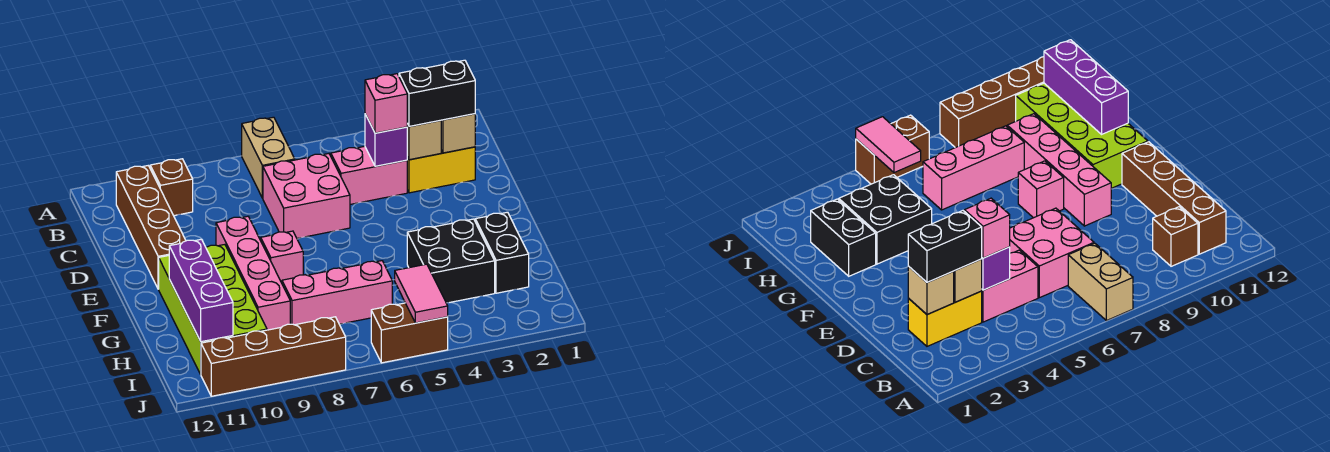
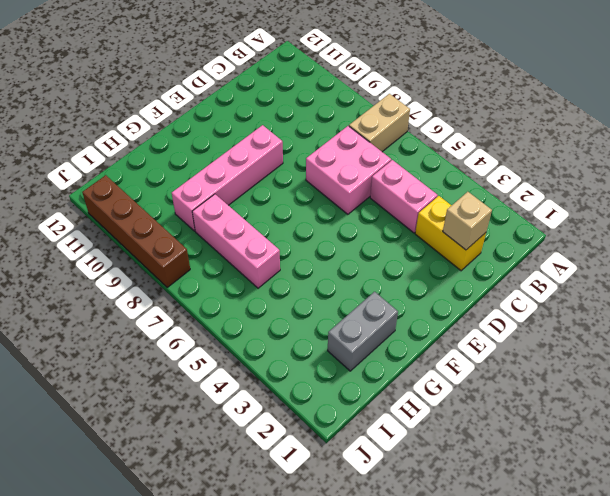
grey brick G2:H2 level 1 -> black brick G2:H2 level 1
none -> brown brick B10 level 1
none -> brown brick B11:E11 level 1
none -> pink brick F8 level 1

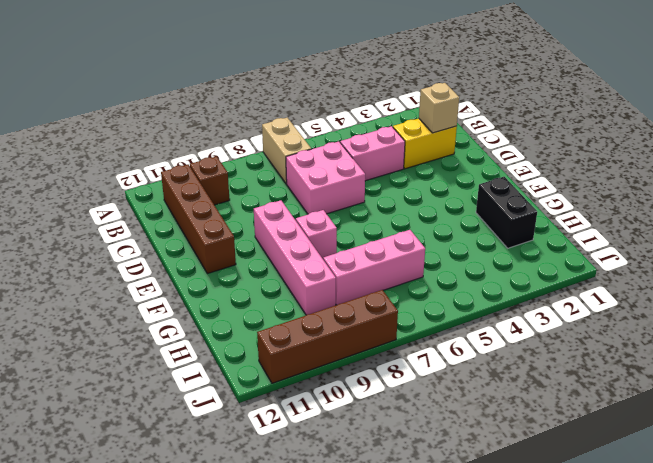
none -> lime brick F10:I11 level 1
none -> black brick G3:H4 level 1
none -> brown brick J5:J6 level 1

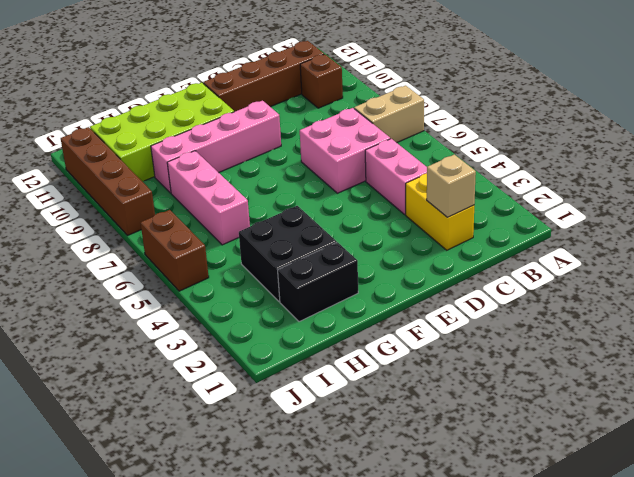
none -> pink brick F8 level 1
none -> tan brick C3 level 2
none -> purple brick C4 level 2

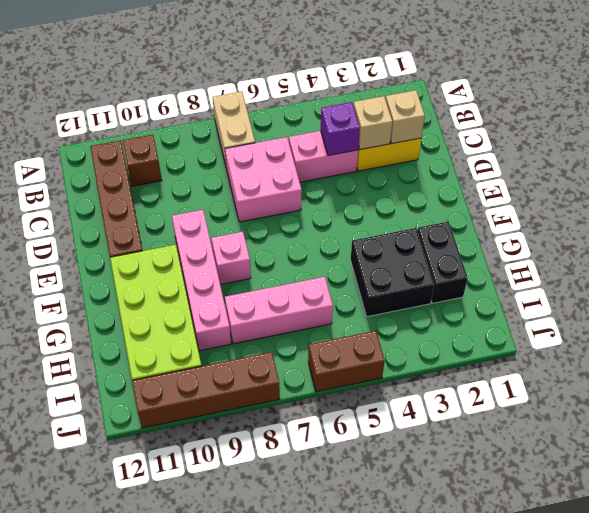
none -> purple brick G11:I11 level 2
none -> pink tile I5:J5 level 2
none -> black brick C2:C3 level 3

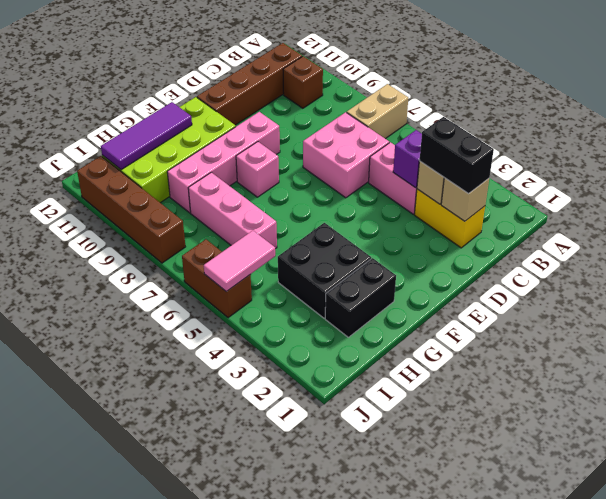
purple tile G11:I11 level 2 -> purple brick G11:I11 level 2
none -> pink brick C4 level 3

